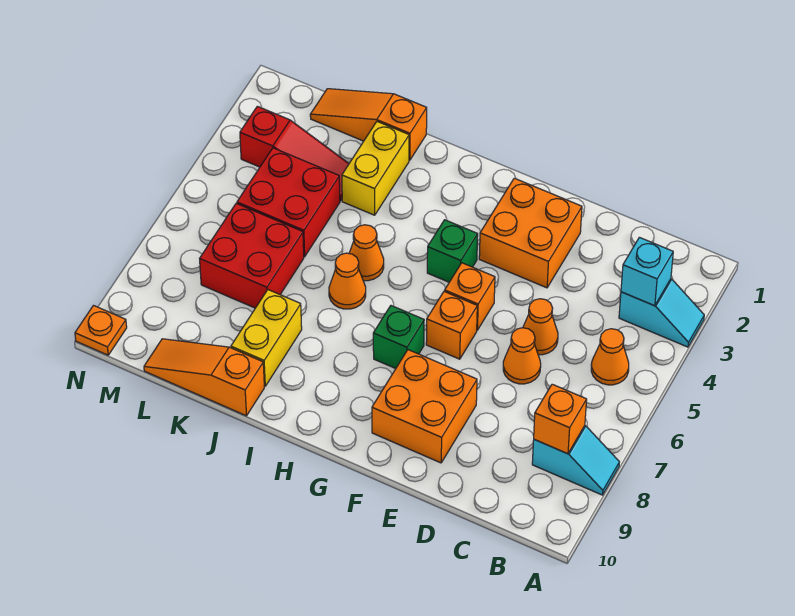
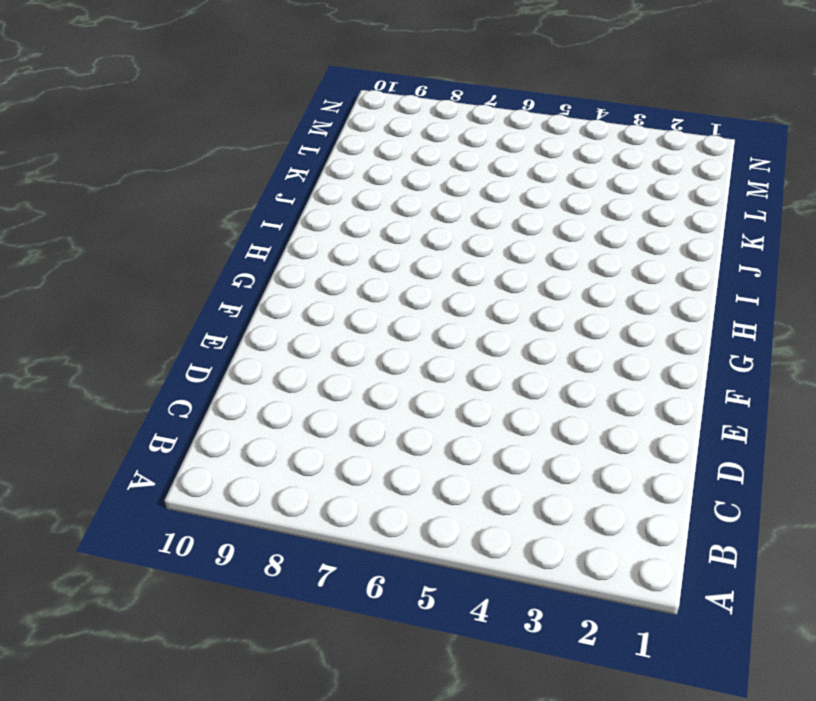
none -> cyan slope A3:B3 level 1 top B
none -> cyan slope A8:B8 level 1 top B
none -> orange cone B5 level 1

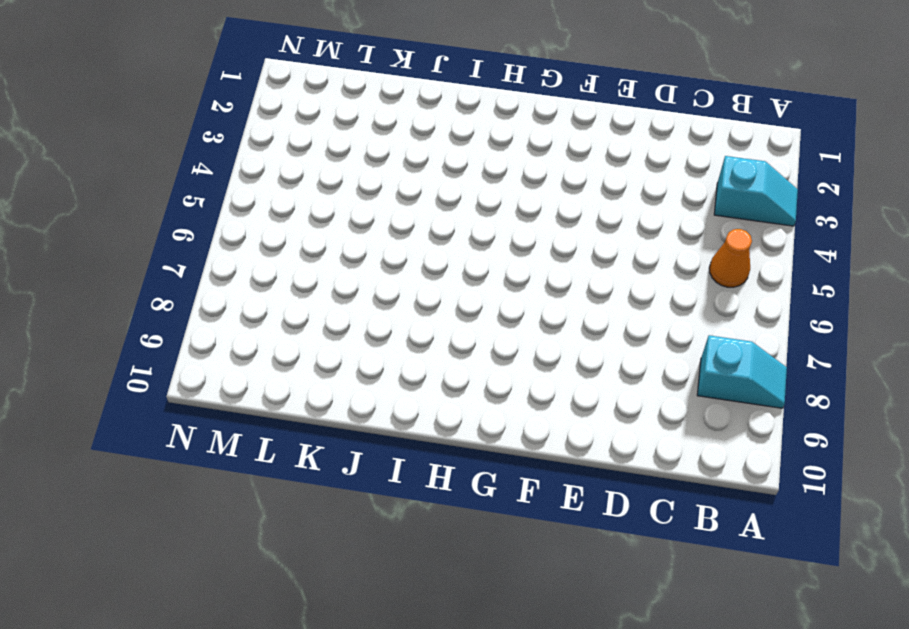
none -> orange cone D5 level 1
none -> orange cone D6 level 1
none -> orange brick E2:F3 level 1

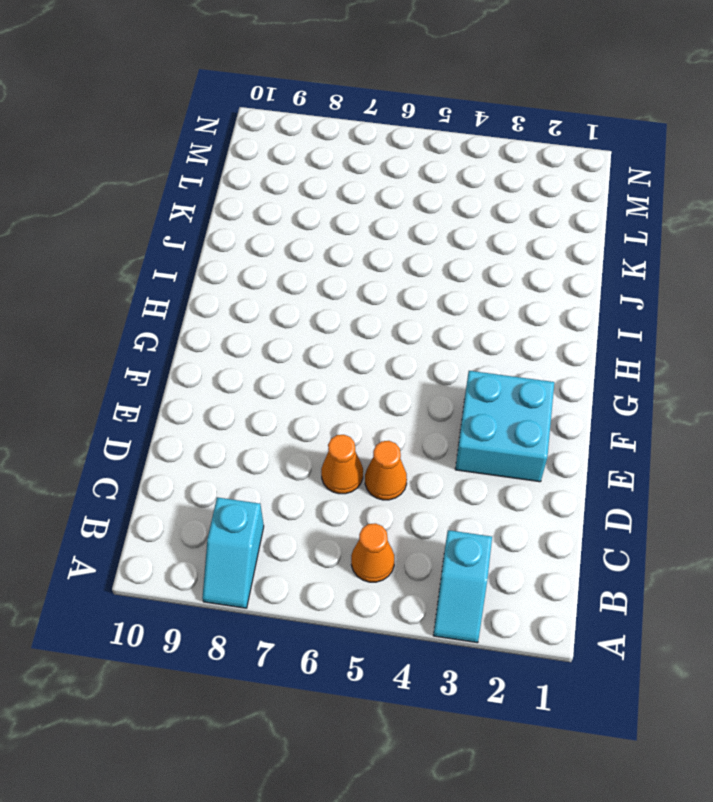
cyan brick E2:F3 level 1 -> orange brick E2:F3 level 1
none -> orange brick E8:F9 level 1
none -> orange brick F5 level 1
none -> orange brick F6 level 1

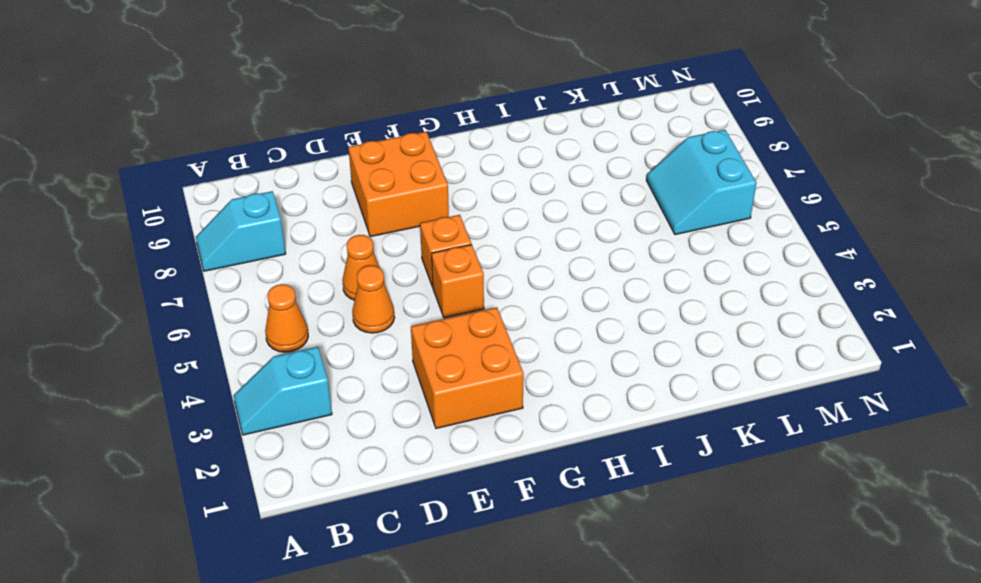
cyan slope L6:M7 level 1 top M -> red brick K6:L7 level 1
none -> green brick G4 level 1
none -> green brick G7 level 1
none -> orange cone I5 level 1

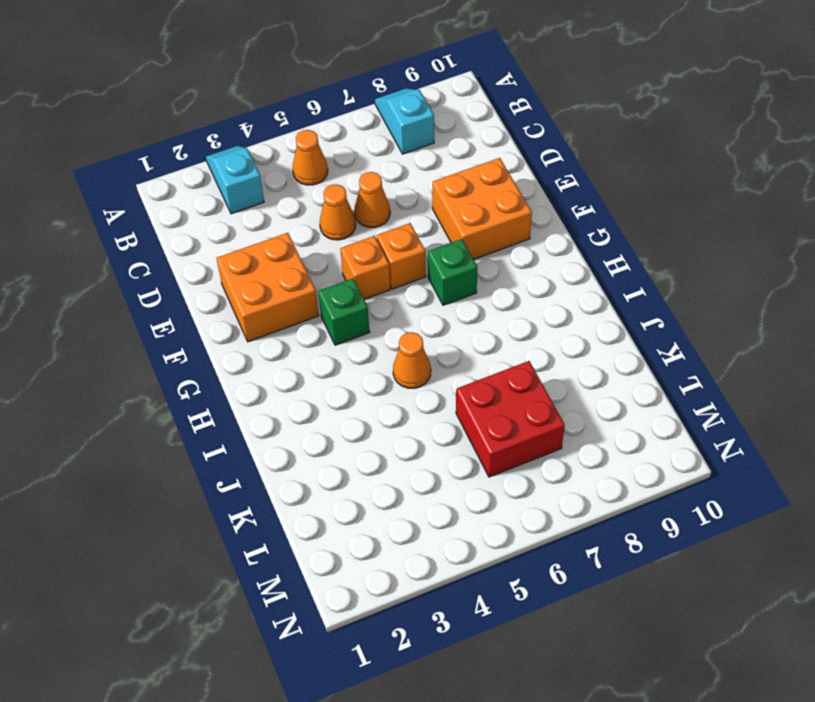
none -> orange cone I6 level 1
none -> orange slope J1:L1 level 1 top J
none -> yellow brick J2:J3 level 1

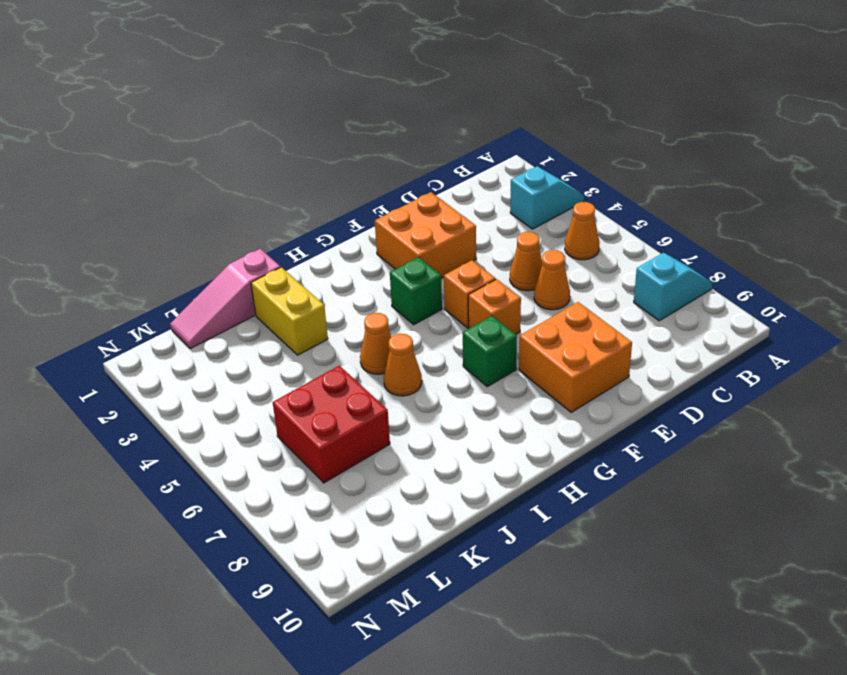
pink slope J1:L1 level 1 top J -> orange slope J1:L1 level 1 top J
none -> yellow brick J8:J9 level 1
none -> orange slope J10:L10 level 1 top J
none -> red slope K3:M3 level 1 top M

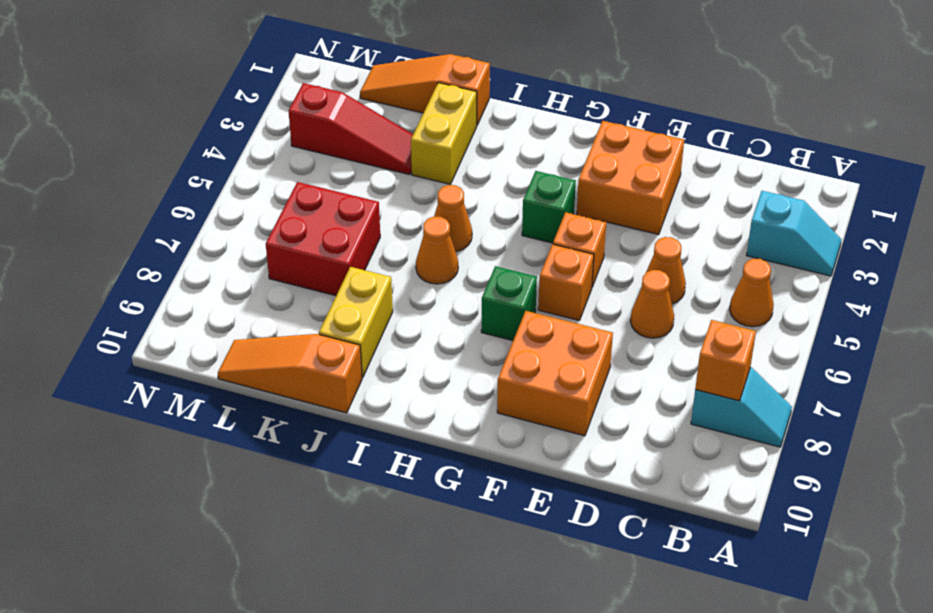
none -> red brick K4:L5 level 1
none -> orange plate N10 level 1
none -> cyan brick B3 level 2

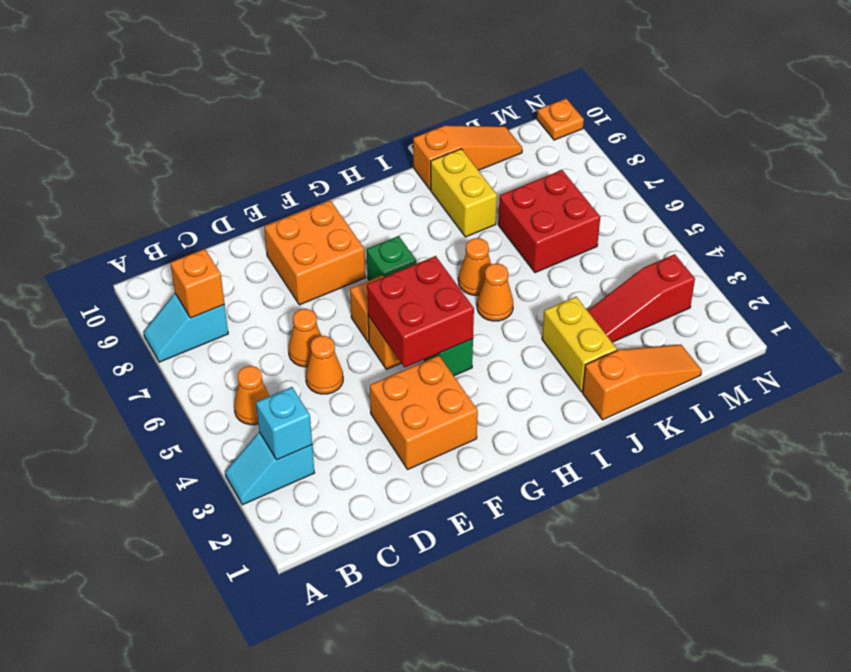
red brick F4:G5 level 2 -> red brick K4:L5 level 1

